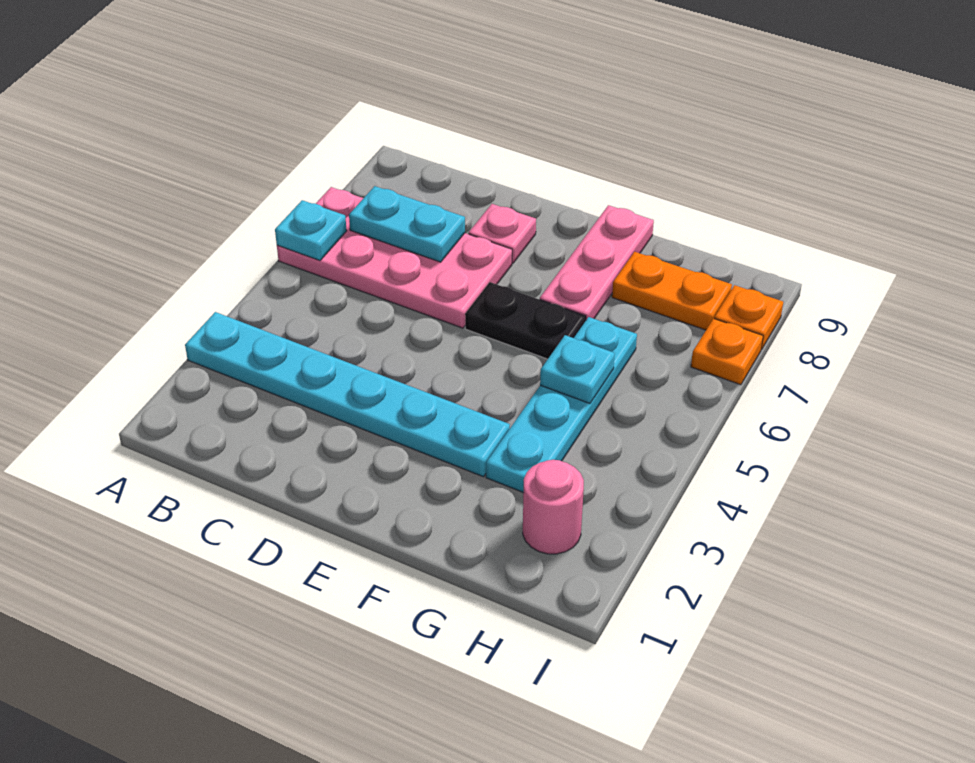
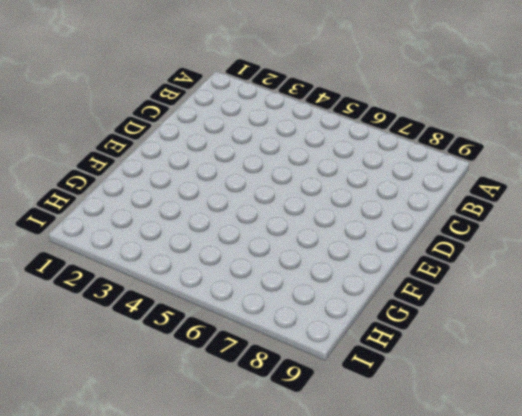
none -> cyan plate A3:F3 level 1
none -> pink plate A6:D7 level 1
none -> pink plate D8 level 1

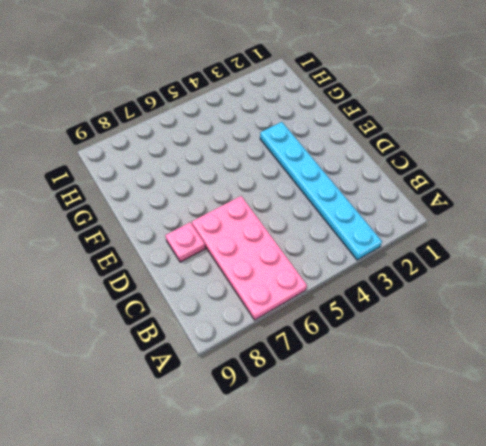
none -> black plate E6:F6 level 1
none -> pink plate F7:F9 level 1
none -> cyan plate G3:G6 level 1

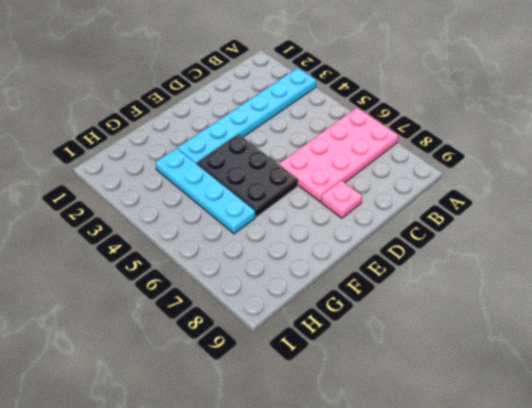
black plate E4:F6 level 1 -> black plate E6:F6 level 1
none -> pink plate F7:F9 level 1
none -> orange plate G8:H8 level 1
none -> pink round brick H2 level 1

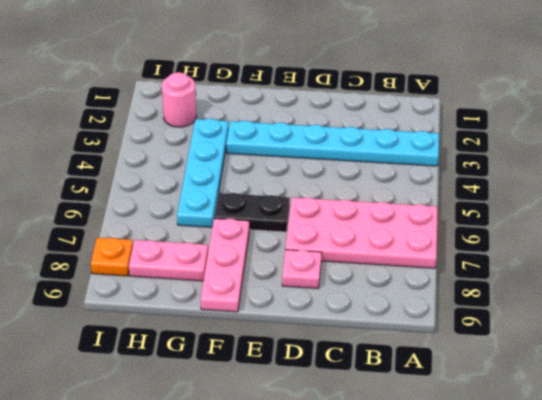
pink plate G8:H8 level 1 -> orange plate G8:H8 level 1
none -> orange plate I7 level 1
none -> cyan plate A6 level 2
none -> cyan plate B7:C7 level 2

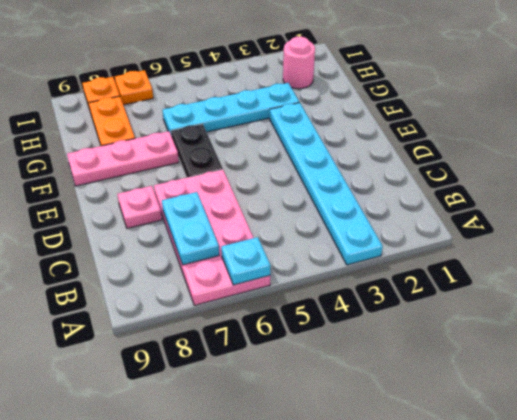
none -> cyan plate G5 level 2

